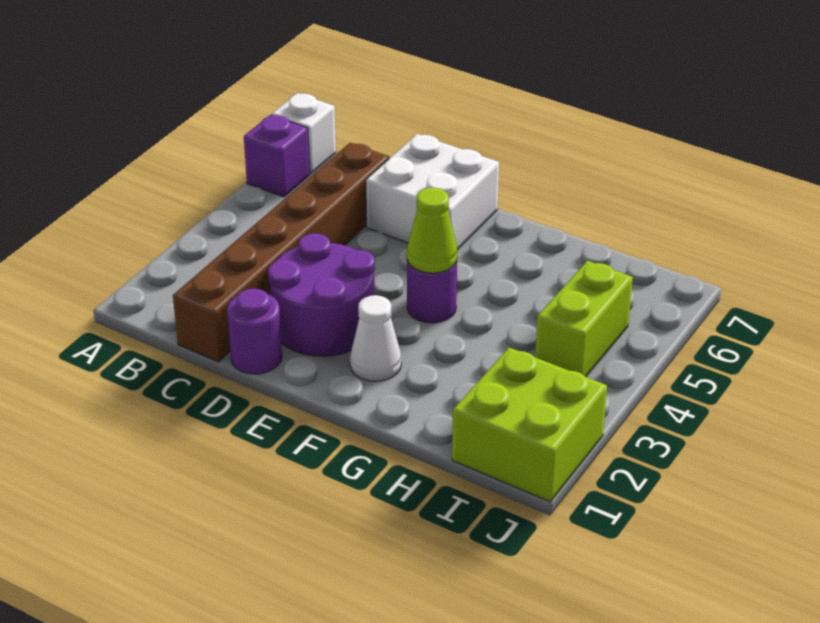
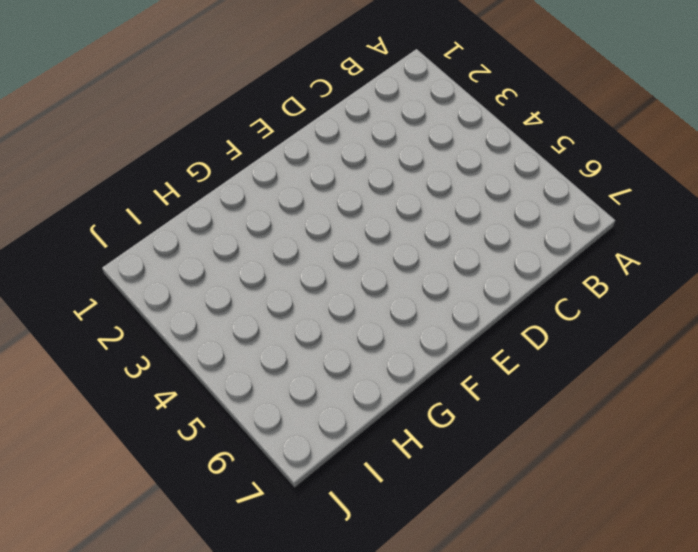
none -> purple brick A6 level 1
none -> white brick A7 level 1

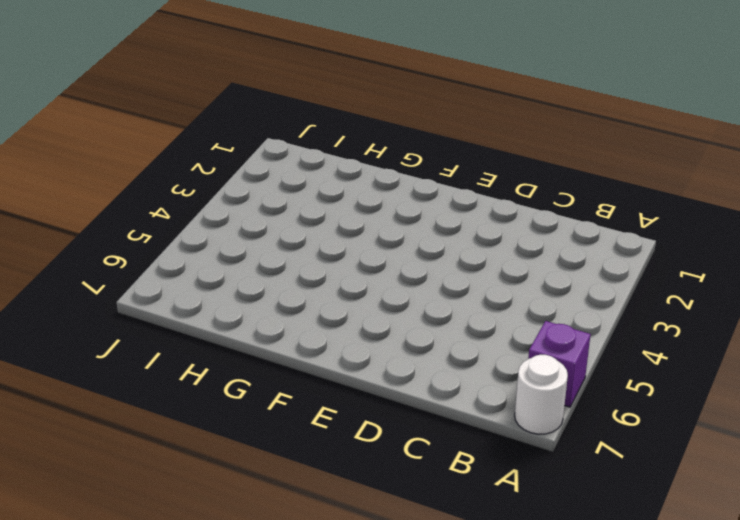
white round brick A7 level 1 -> white brick A7 level 1
none -> brown brick C1:C6 level 1
none -> purple round brick D1 level 1

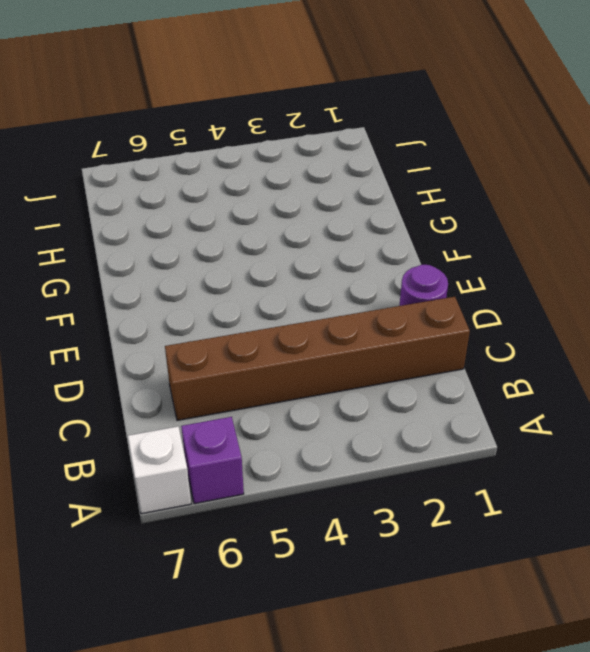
none -> purple round brick D2:E3 level 1
none -> white brick D6:E7 level 1

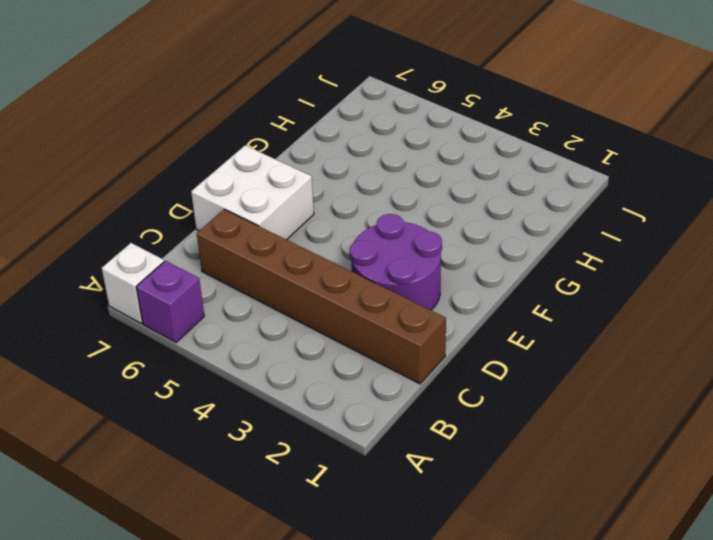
none -> purple round brick D1 level 1
none -> white cone F2 level 1

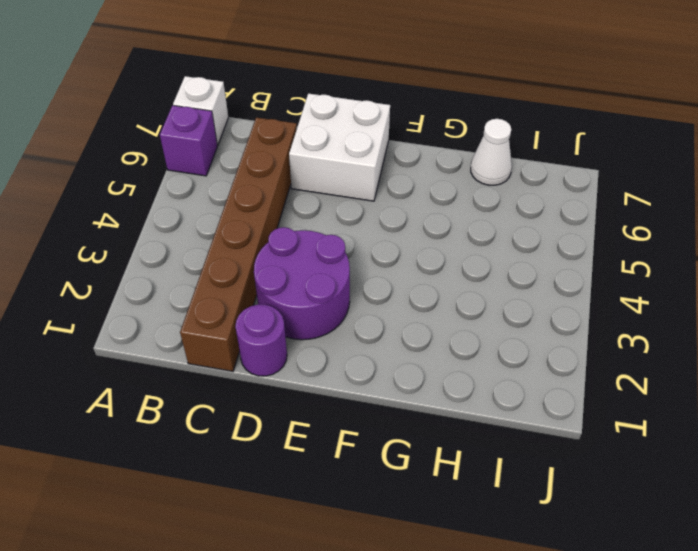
white cone H7 level 1 -> white cone F2 level 1
none -> purple round brick F4 level 1
none -> lime brick I1:J2 level 1

